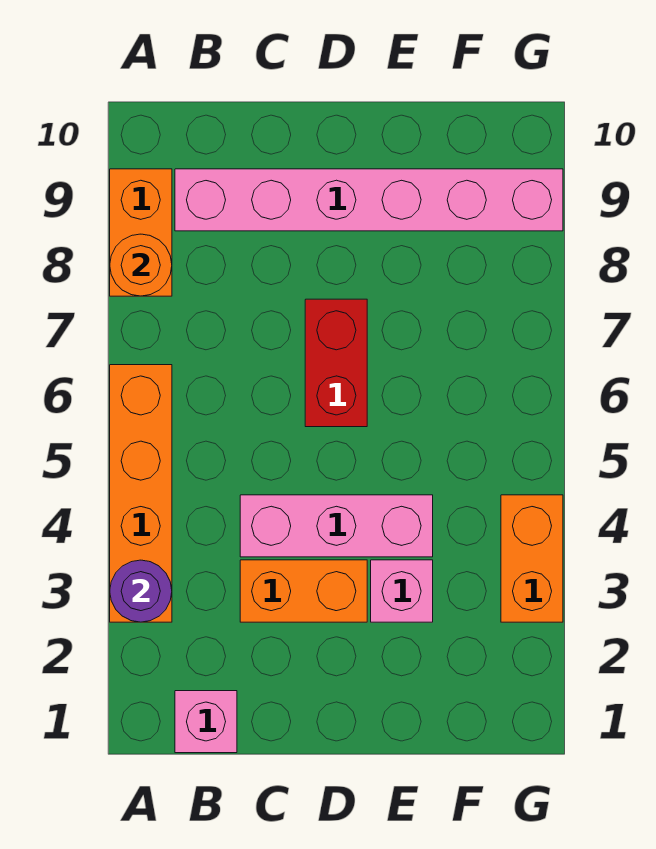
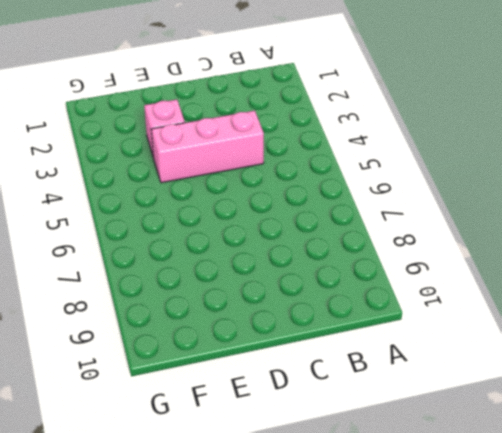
none -> orange brick A3:A6 level 1
none -> orange brick A8:A9 level 1

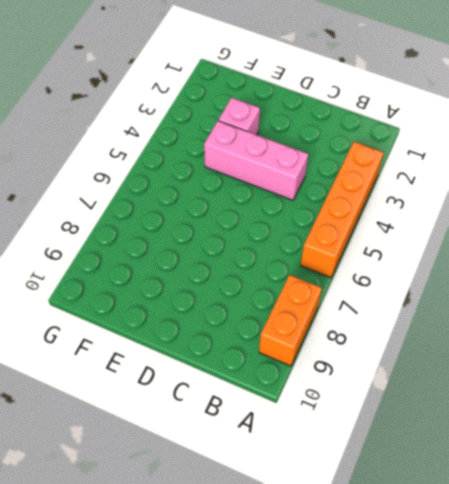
none -> pink brick B1 level 1
none -> pink brick B9:G9 level 1

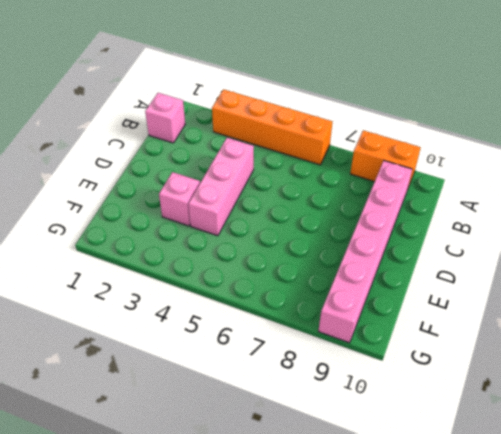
none -> orange brick C3:D3 level 1
none -> red brick D6:D7 level 1

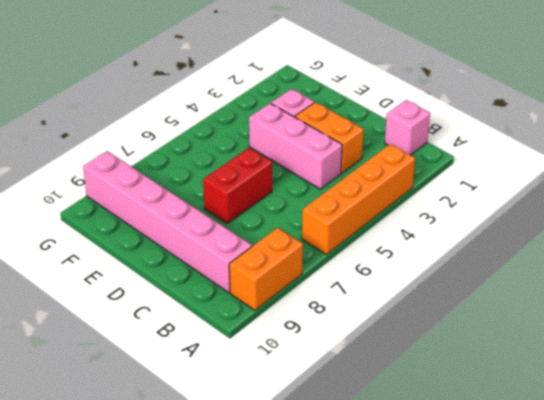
none -> orange brick G3:G4 level 1
none -> purple round brick A3 level 2

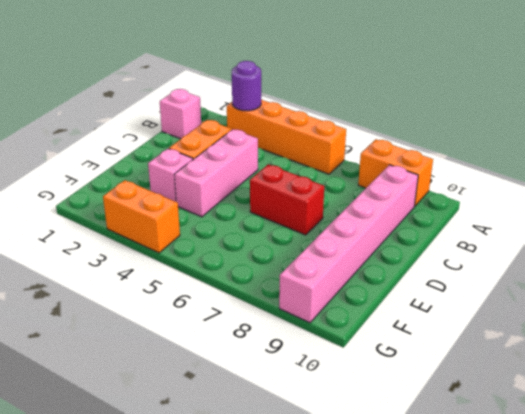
none -> orange round brick A8 level 2

